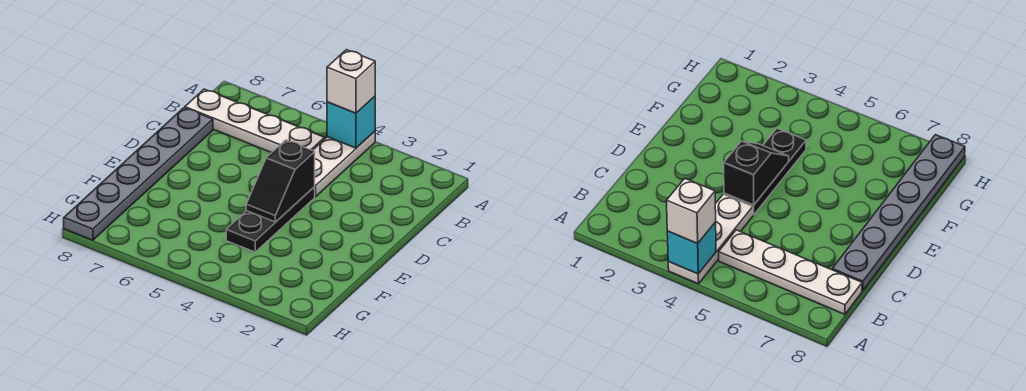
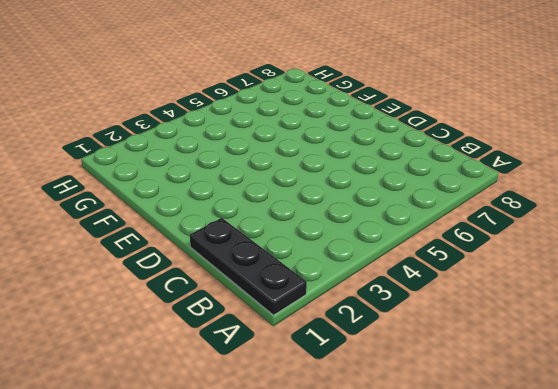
black plate A1:C1 level 1 -> black plate D4:F4 level 1
none -> white plate A4:C4 level 1
none -> white plate B5:B8 level 1

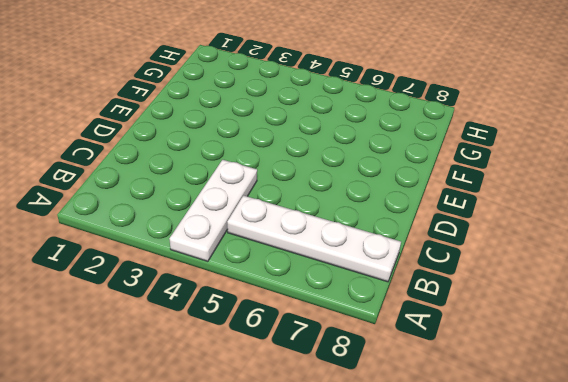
none -> grey plate C8:H8 level 1
none -> black plate D4:F4 level 1

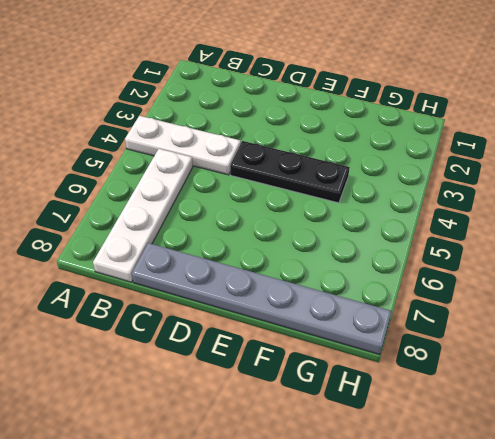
none -> cyan brick A4 level 2
none -> black slope D4:E4 level 2 top D

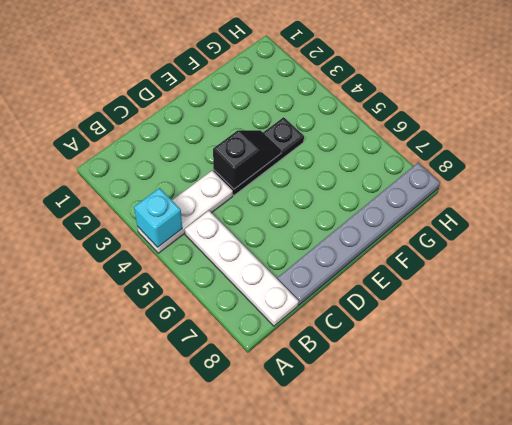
none -> white brick A4 level 3

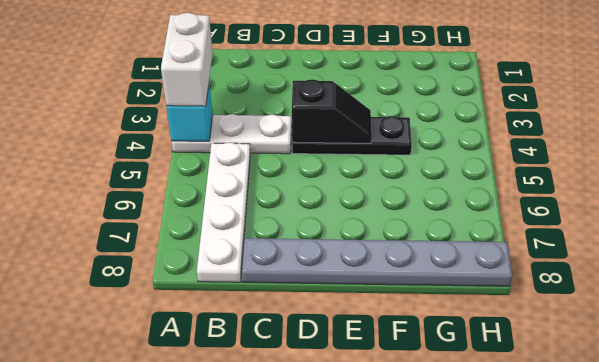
white brick A3:A4 level 3 -> white brick A4 level 3

